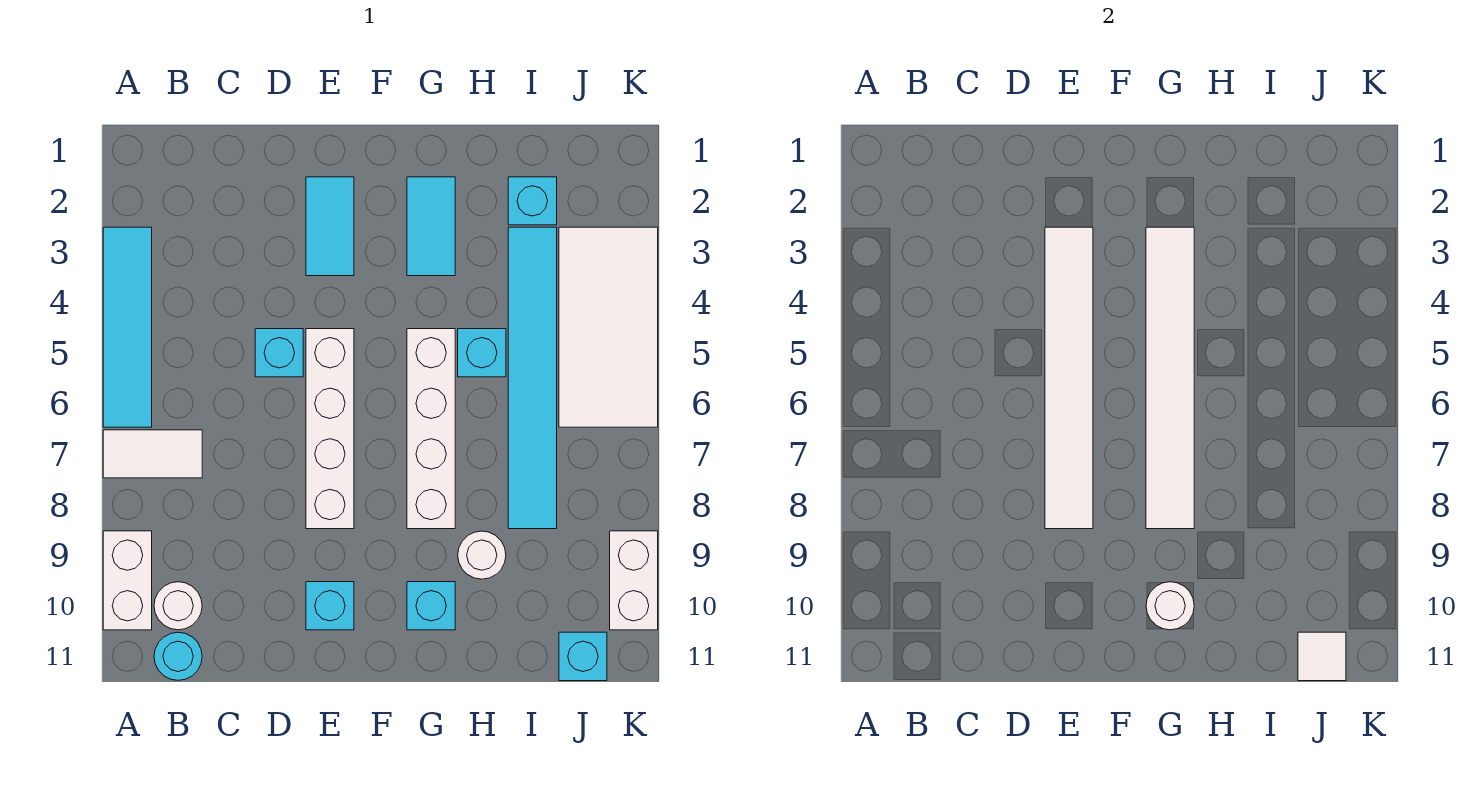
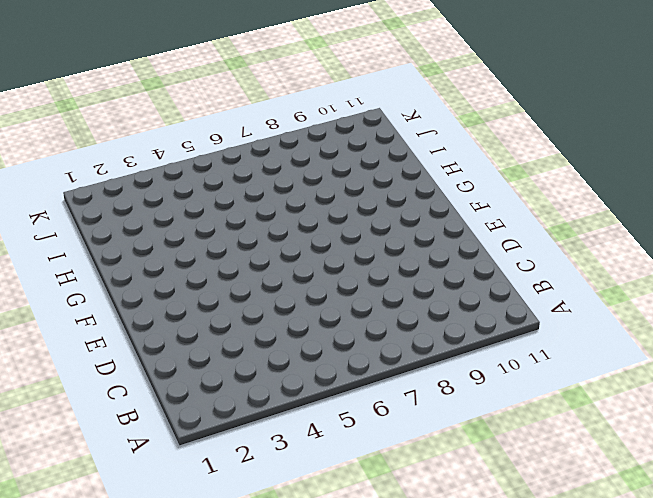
none -> cyan tile A3:A6 level 1
none -> white tile A7:B7 level 1
none -> white brick A9:A10 level 1

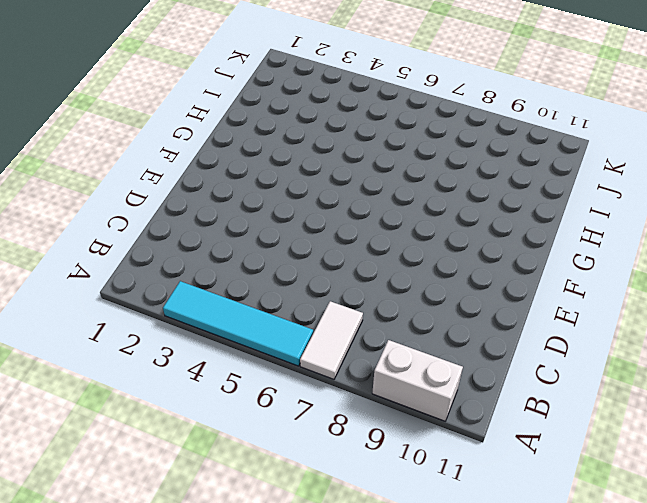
none -> white round brick B10 level 1
none -> cyan round brick B11 level 1
none -> cyan brick D5 level 1

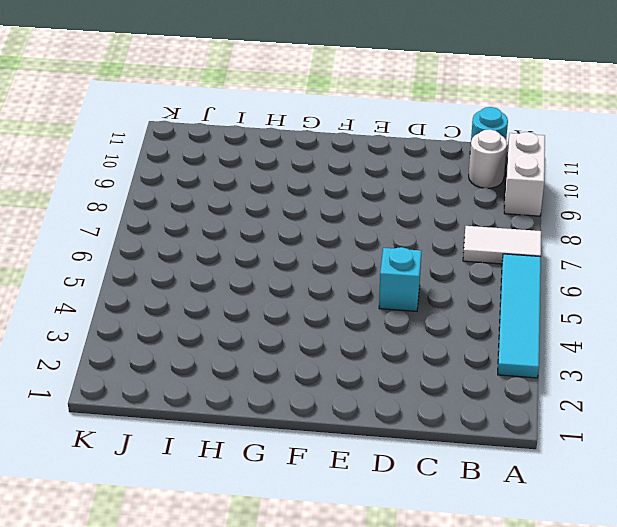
none -> cyan tile E2:E3 level 1
none -> white brick E5:E8 level 1
none -> cyan brick E10 level 1

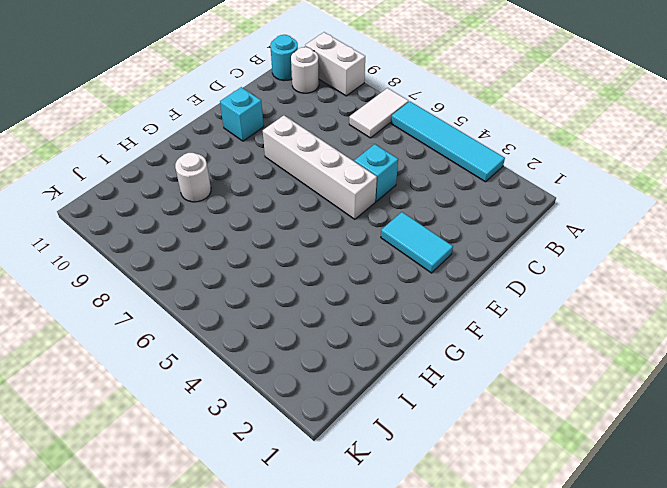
none -> cyan tile G2:G3 level 1
none -> white brick G5:G8 level 1
none -> cyan brick G10 level 1

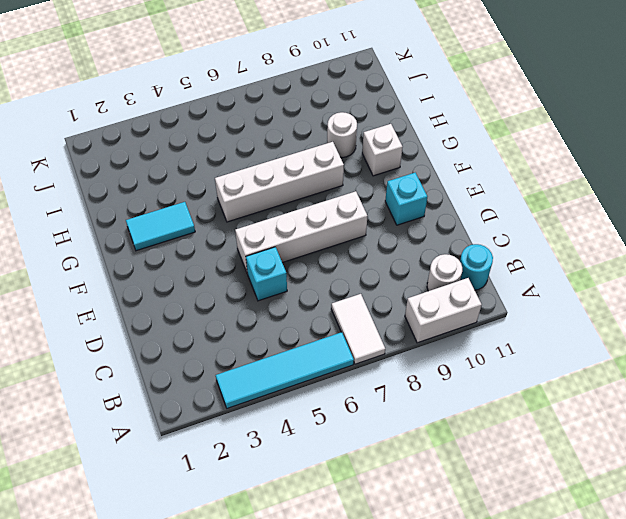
white brick G10 level 1 -> cyan brick G10 level 1
none -> cyan tile E2:E3 level 1
none -> cyan brick H5 level 1
none -> cyan brick I2 level 1

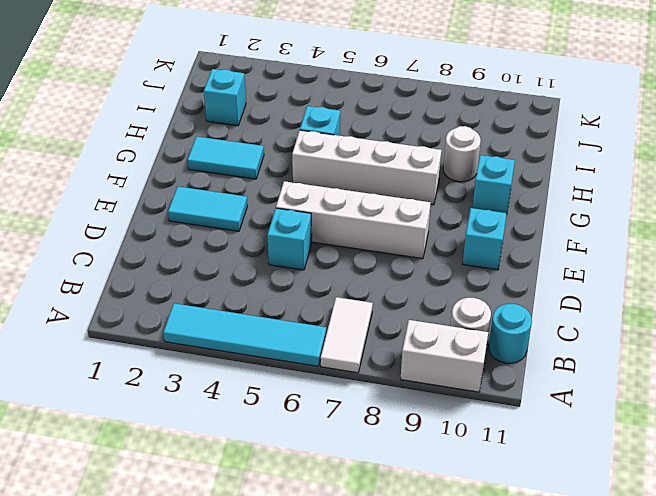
none -> cyan tile I3:I8 level 1
none -> white tile J3:K6 level 1
none -> cyan brick J11 level 1

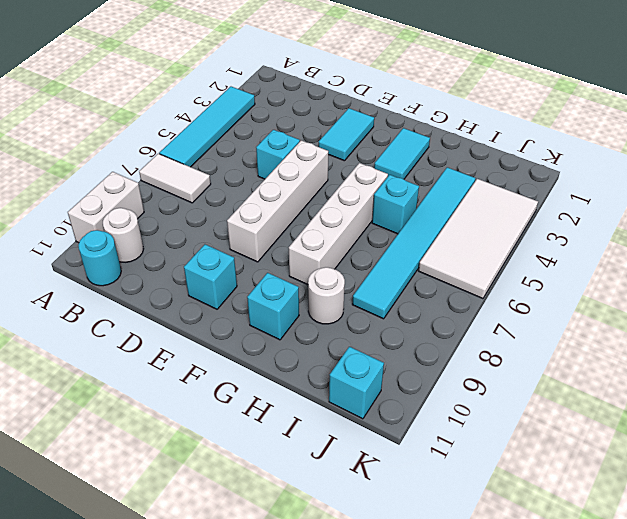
none -> cyan brick I2 level 1
none -> white brick K9:K10 level 1
none -> white tile E3:E8 level 2

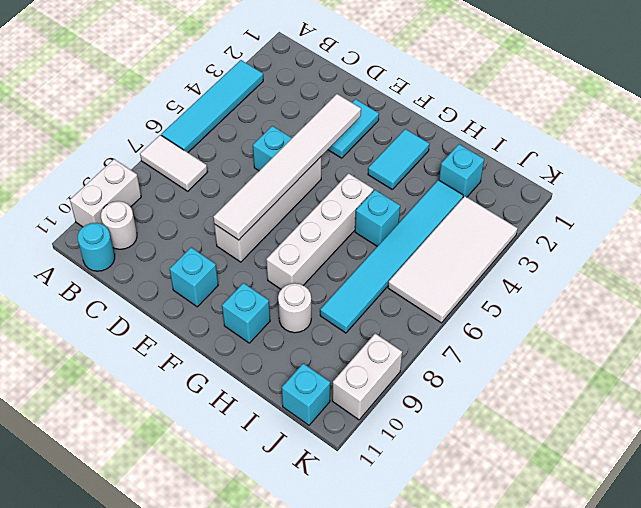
none -> white tile G3:G8 level 2
none -> white round brick G10 level 2
none -> white tile J11 level 2

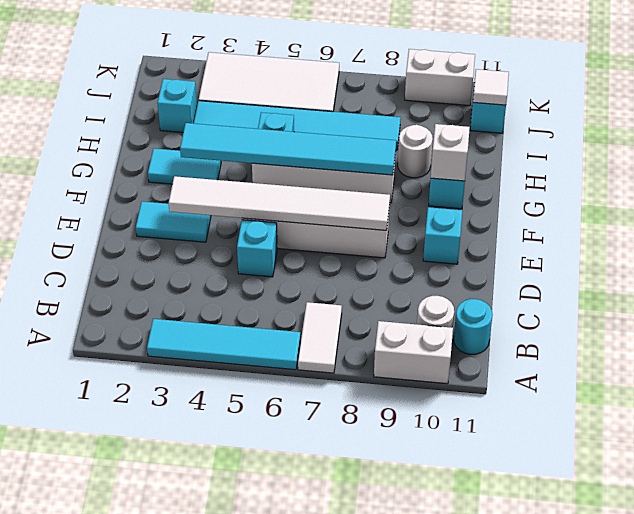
cyan tile G3:G8 level 2 -> white tile G3:G8 level 2
white brick G10 level 2 -> white round brick G10 level 2

